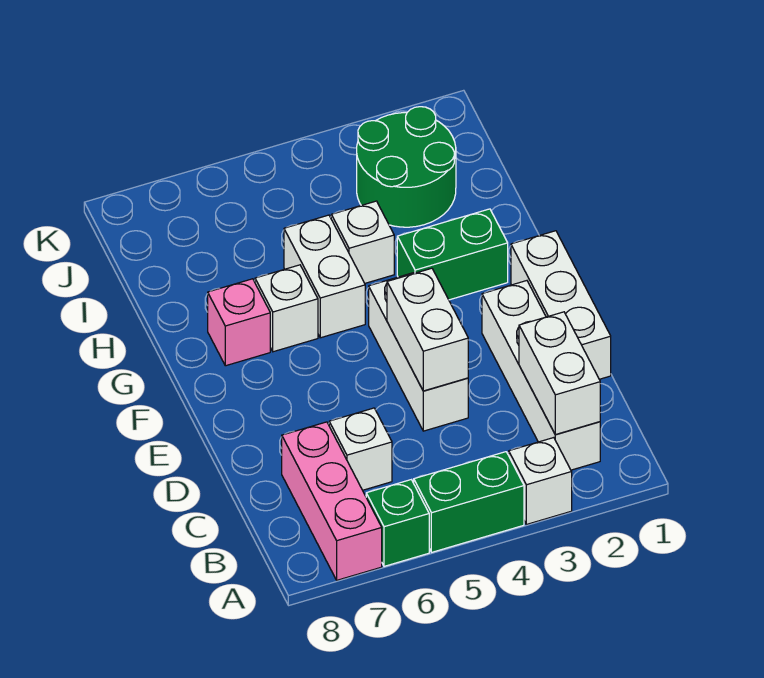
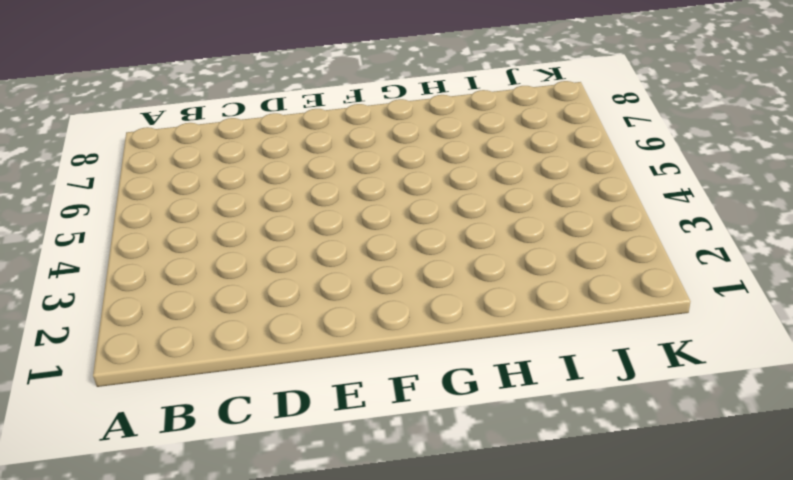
none -> white brick A3 level 1
none -> green brick A4:A5 level 1
none -> green brick A6 level 1

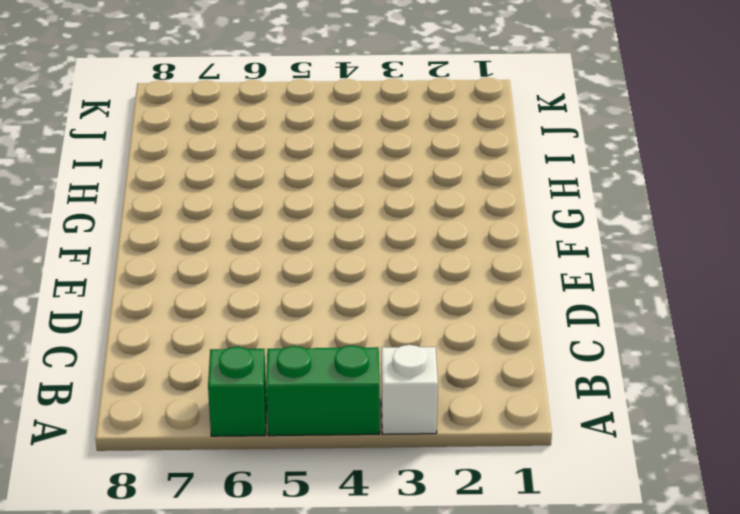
none -> pink brick A7:C7 level 1
none -> white brick B2:E2 level 1
none -> white brick C6 level 1

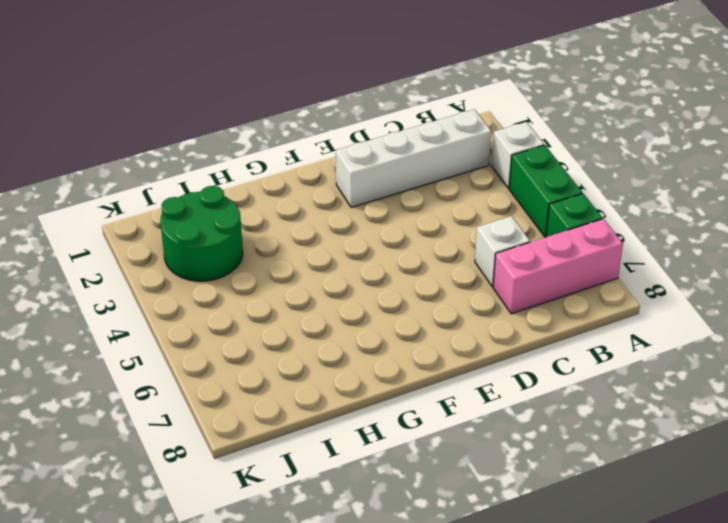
none -> white brick D1:F1 level 1
none -> white brick D4:F4 level 1
none -> green brick G2:G3 level 1

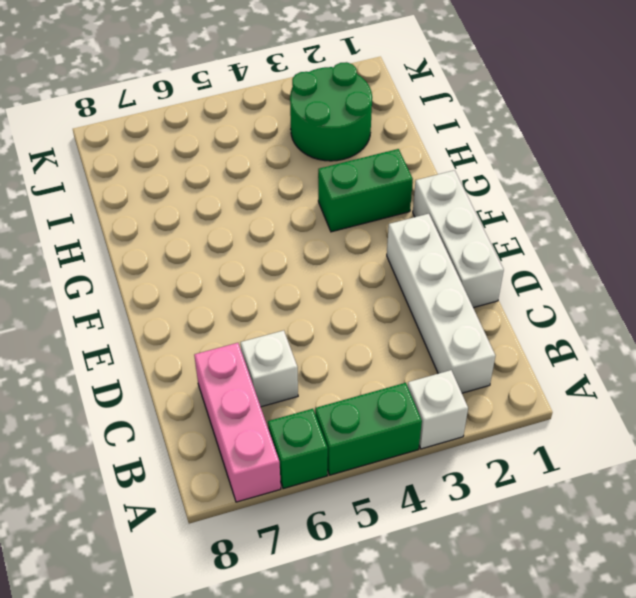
none -> white brick D4:F4 level 1
none -> white brick G5:H5 level 1
none -> white brick G6 level 1

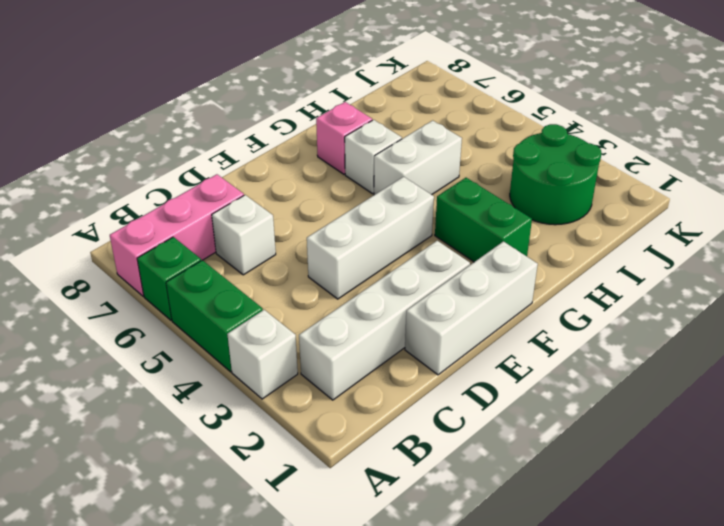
none -> white brick H4 level 1
none -> white brick B2:C2 level 2
none -> white brick D4:E4 level 2

